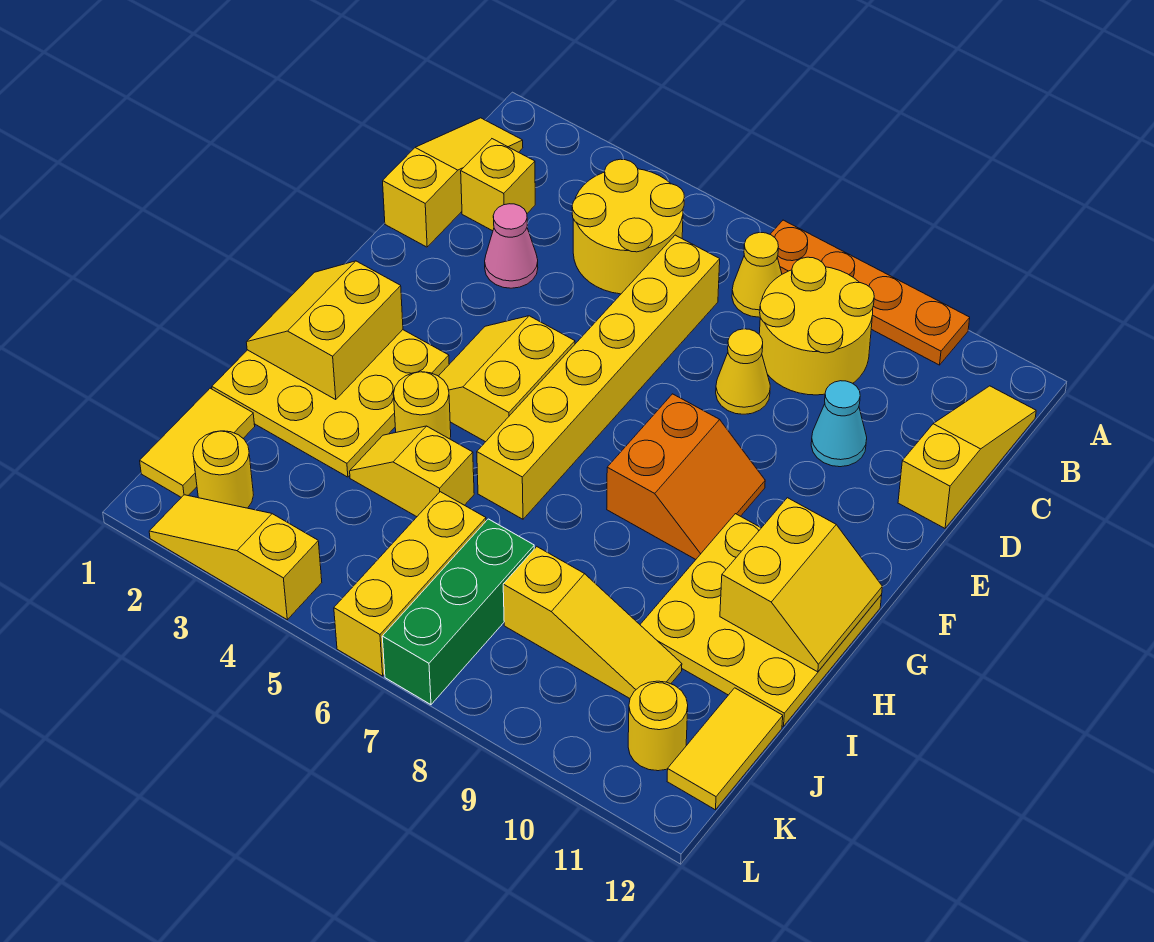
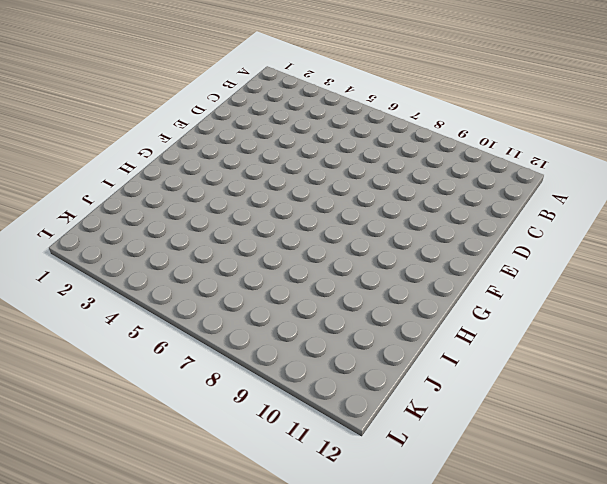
none -> orange plate A7:A10 level 1
none -> yellow slope B1:D1 level 1 top D
none -> yellow round brick B4:C5 level 1

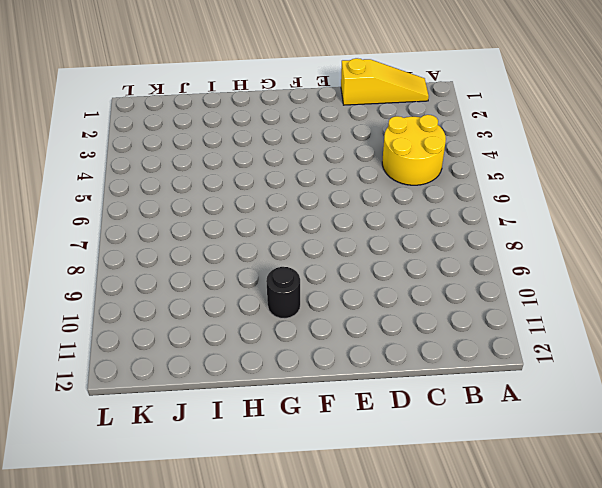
black round brick G10 level 1 -> yellow plate G10:I12 level 1
none -> orange plate A7:A10 level 1
none -> yellow cone B7 level 1
none -> yellow round brick B8:C9 level 1

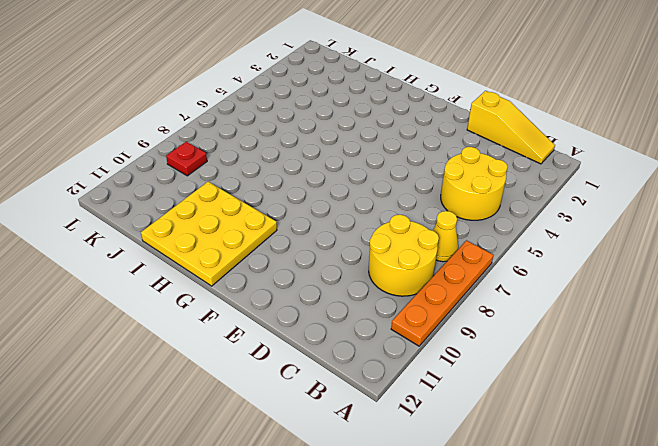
red plate K9 level 1 -> none
none -> yellow slope B12:D12 level 1 top D
none -> yellow brick C2 level 1
none -> yellow brick C6:H6 level 1

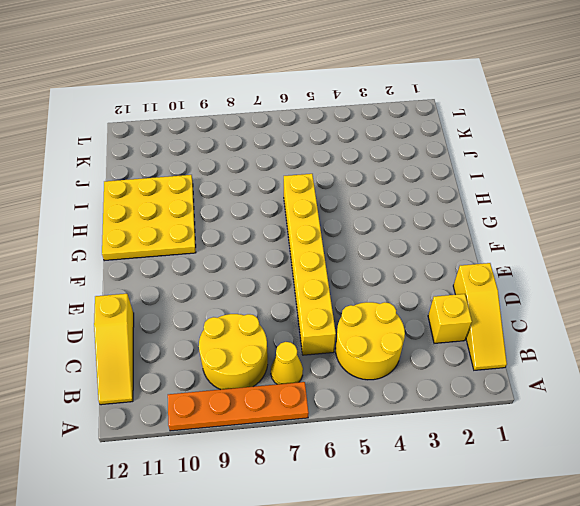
none -> pink cone D3 level 1
none -> yellow cone D8 level 1
none -> cyan cone D10 level 1

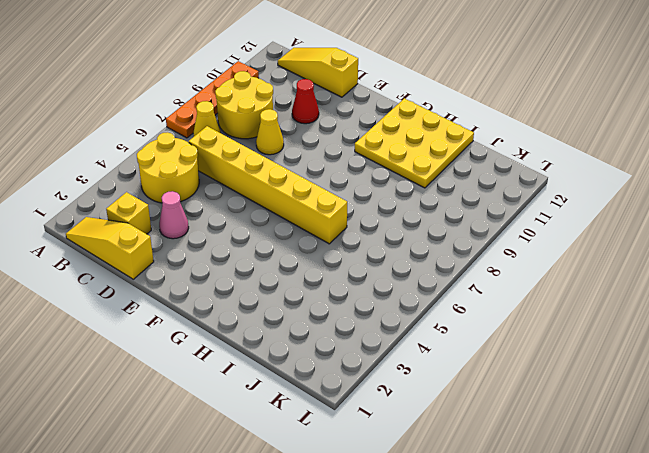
red cone D10 level 1 -> cyan cone D10 level 1
none -> yellow slope F4:G5 level 1 top 5
none -> orange slope F8:G9 level 1 top 8
none -> yellow plate G1:I3 level 1

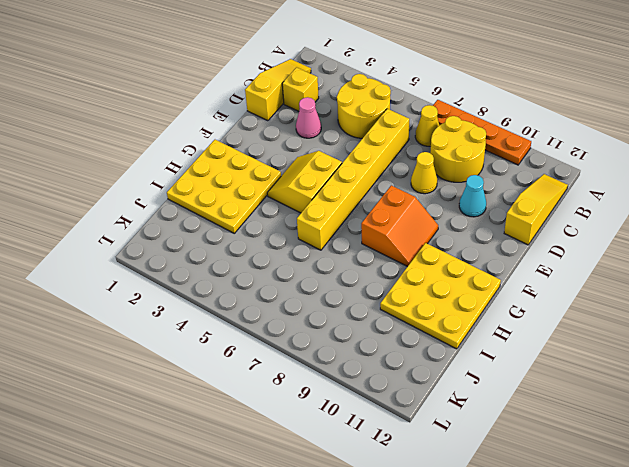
none -> yellow round brick H4 level 1
none -> yellow slope I4:I5 level 1 top 5
none -> yellow tile J1:K1 level 1

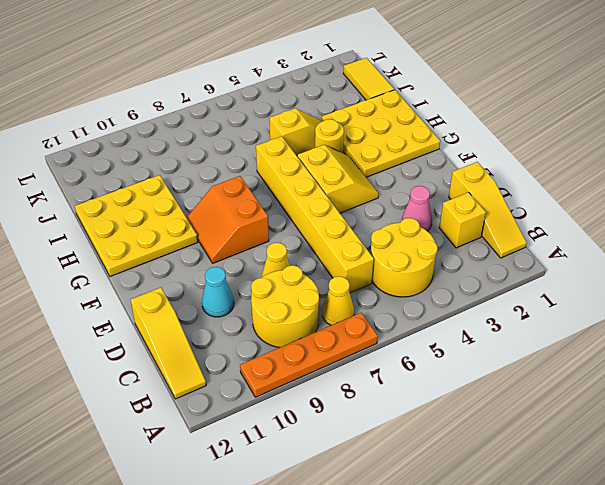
none -> yellow brick J6:L6 level 1
none -> green brick J7:L7 level 1
none -> yellow slope J8:J10 level 1 top 8

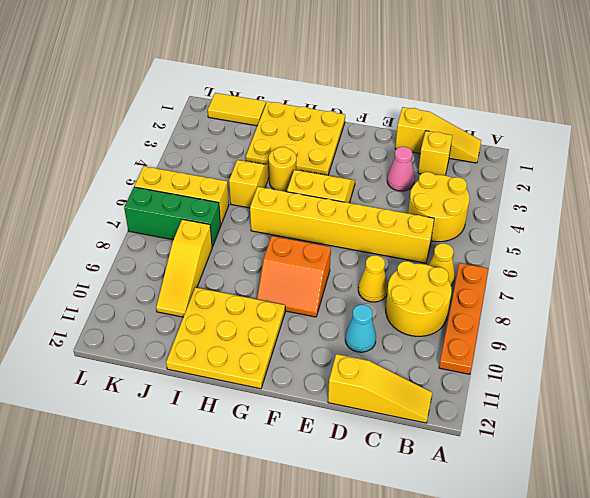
none -> yellow tile J12:K12 level 1
none -> yellow round brick K2 level 1
none -> yellow round brick K11 level 1

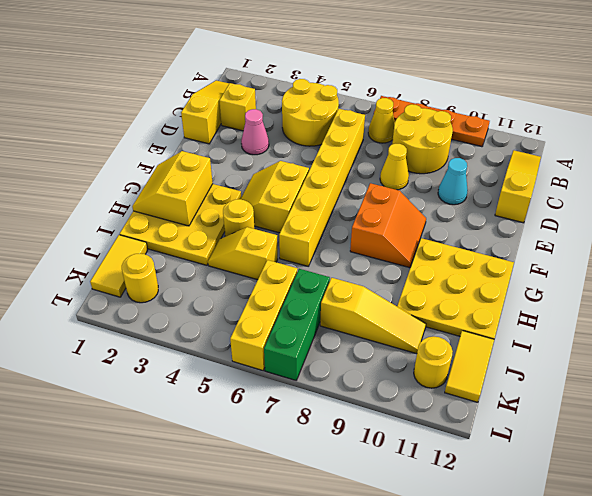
none -> yellow slope L2:L4 level 1 top 4
none -> yellow slope G11:H12 level 2 top 11

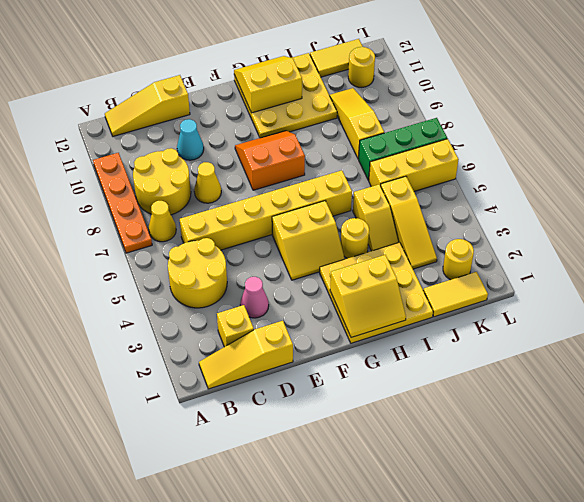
yellow slope J3:J5 level 1 top 5 -> yellow slope L2:L4 level 1 top 4

